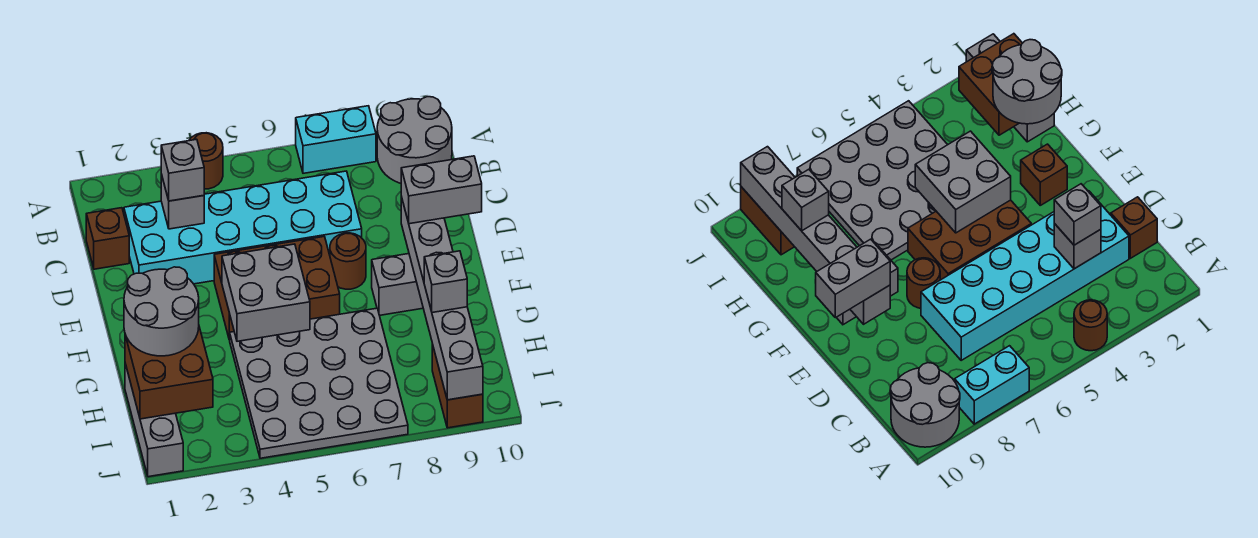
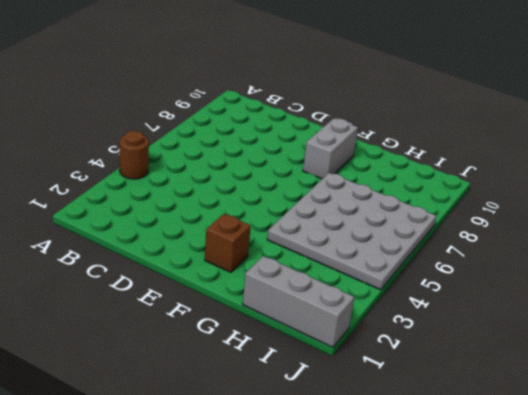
none -> cyan brick A7:A8 level 1
none -> grey round brick A9:B10 level 1
none -> brown brick C1 level 1

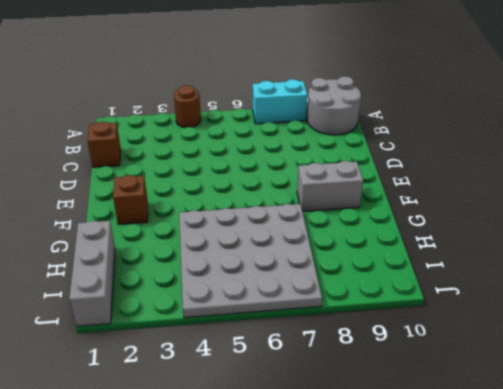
none -> cyan brick C2:D7 level 1
none -> brown brick E4:F6 level 1
none -> brown round brick E7 level 1

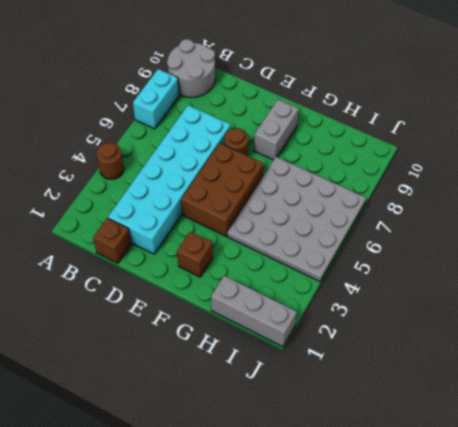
none -> brown brick I9:J9 level 1
none -> grey brick C3 level 2
none -> grey brick E9:J9 level 2

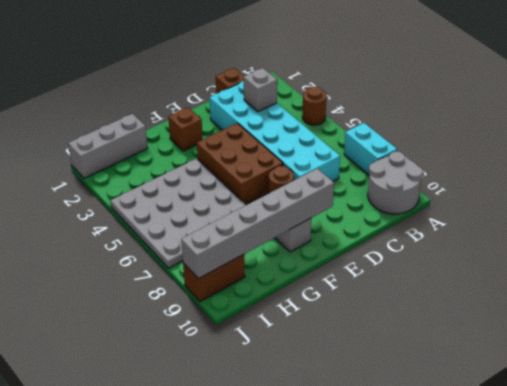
none -> grey brick F4:G5 level 2
none -> brown brick H1:I2 level 2
none -> grey brick C3 level 3

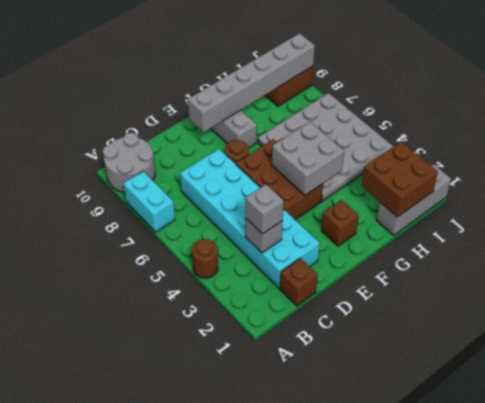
none -> grey brick E9:E10 level 3
none -> grey round brick G1:H2 level 3
none -> grey brick H9 level 3

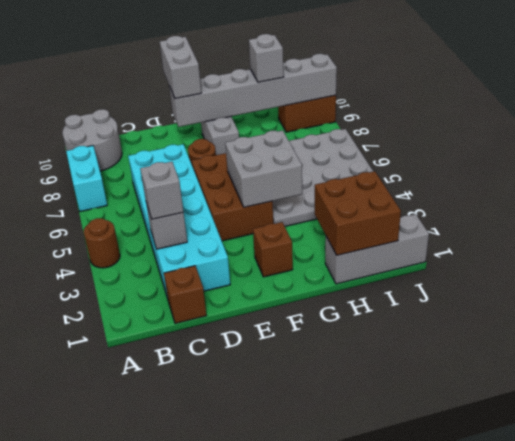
none -> grey round brick G1:H2 level 3

